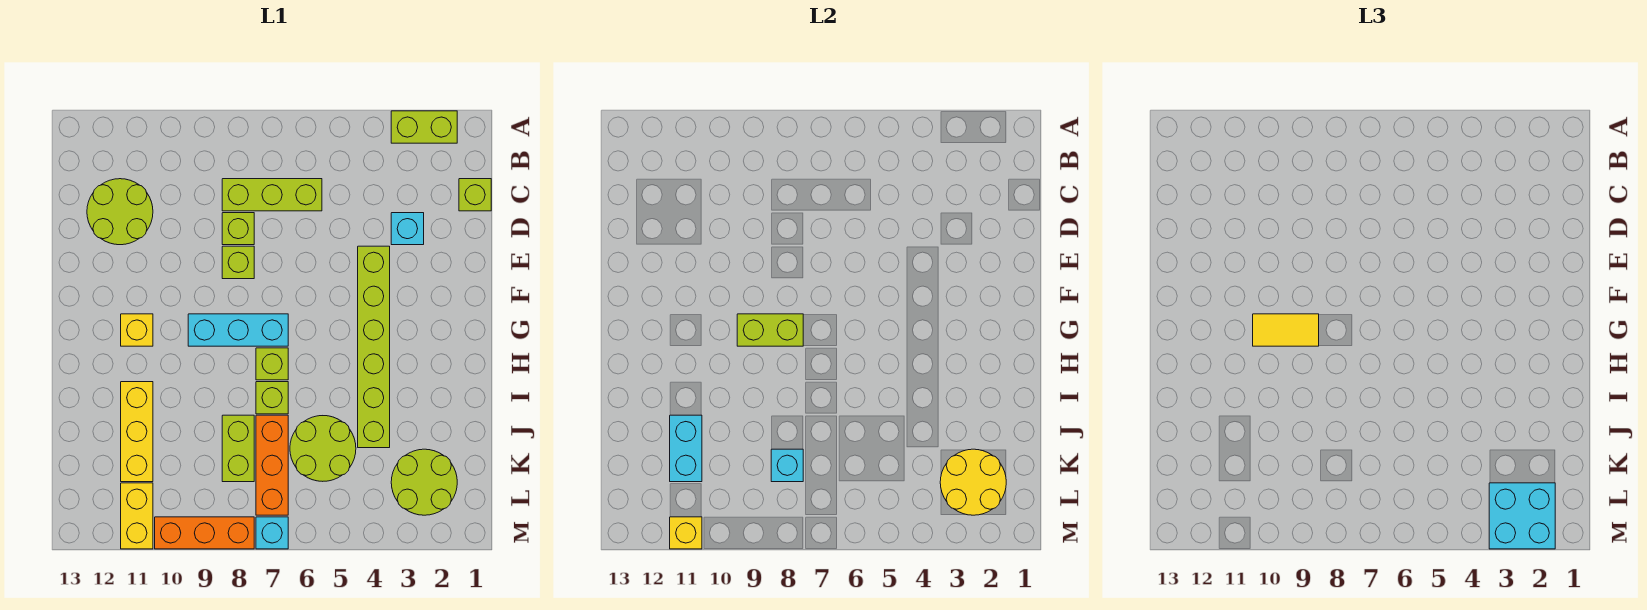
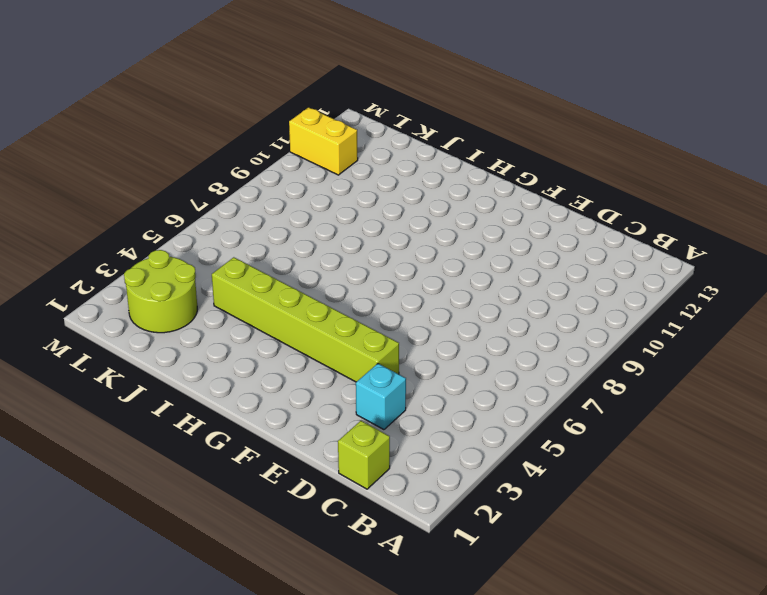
none -> lime brick A2:A3 level 1
none -> lime brick C6:C8 level 1
none -> lime round brick C11:D12 level 1

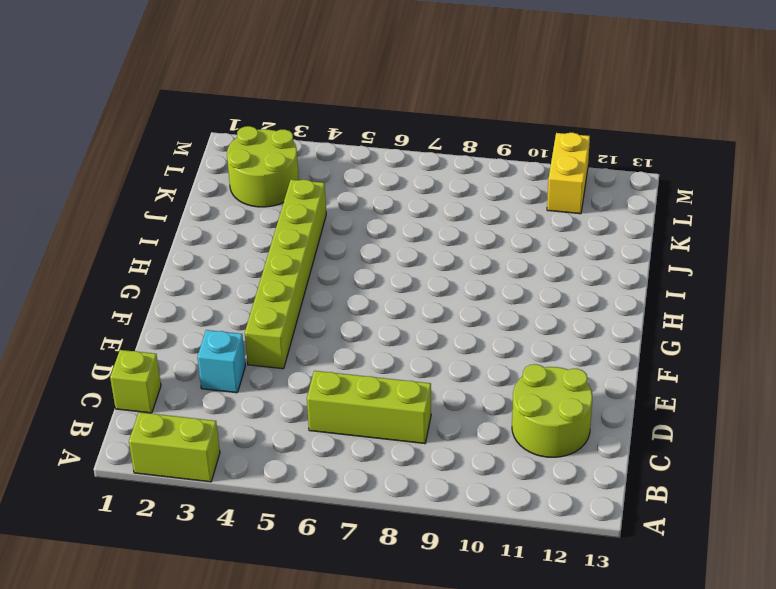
none -> lime brick D8 level 1
none -> lime brick E8 level 1
none -> cyan brick G7:G9 level 1

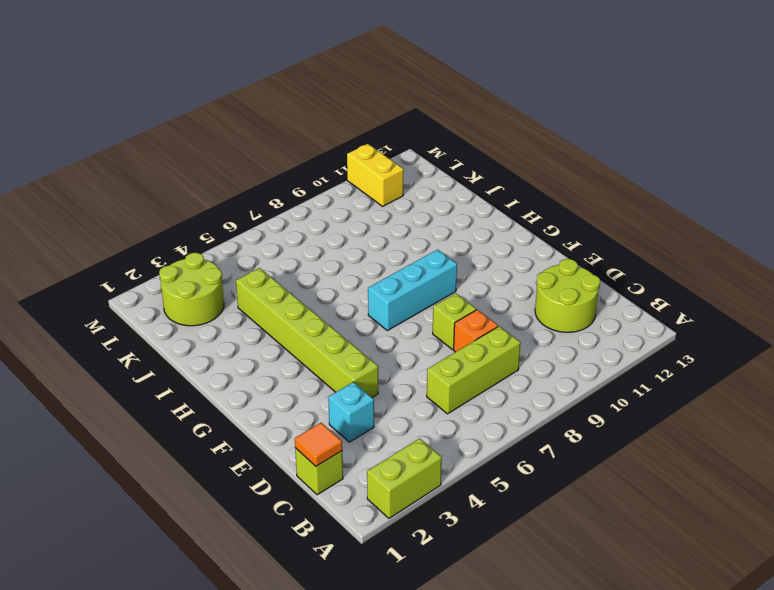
orange tile C1 level 2 -> none
orange brick D8 level 1 -> lime brick D8 level 1
none -> yellow brick G11 level 1
none -> lime brick H7 level 1
none -> lime brick I7 level 1

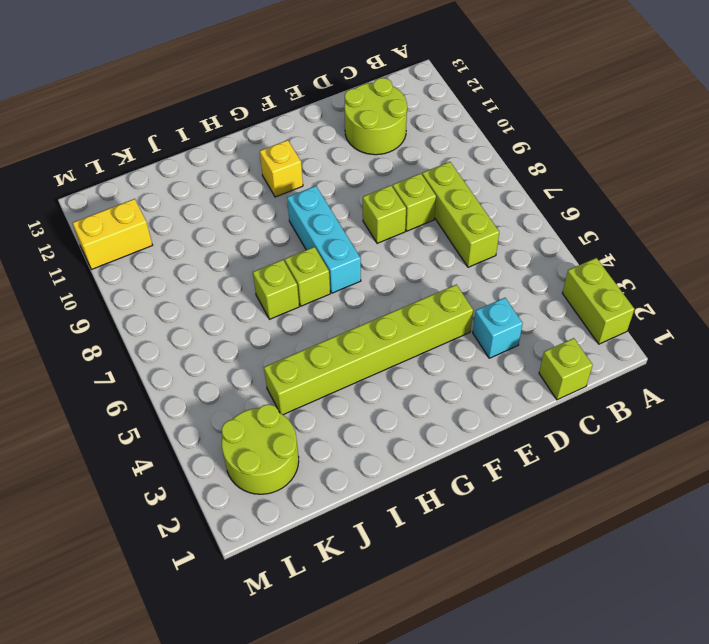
none -> yellow brick I11:K11 level 1
none -> lime round brick J5:K6 level 1
none -> orange brick J7:L7 level 1

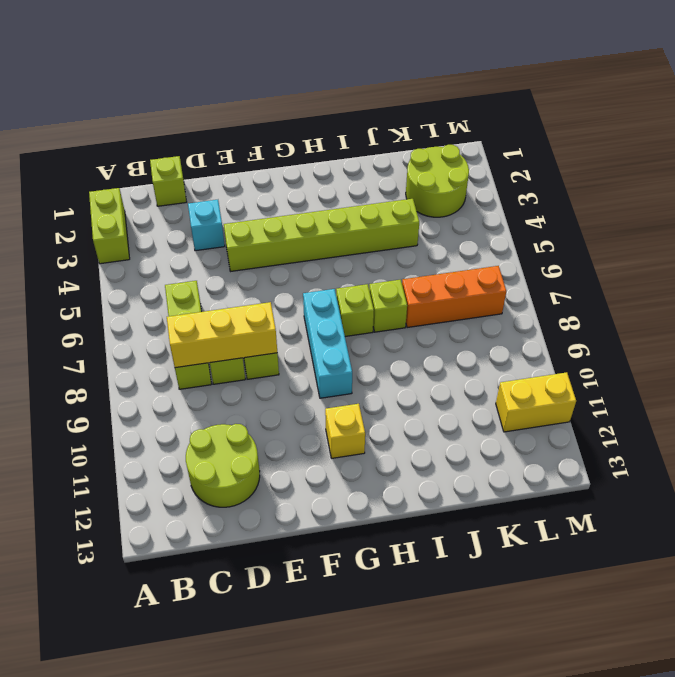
yellow brick C8:E8 level 2 -> yellow brick I11:K11 level 1
none -> lime round brick J5:K6 level 1
none -> lime brick J8:K8 level 1
none -> cyan brick M7 level 1

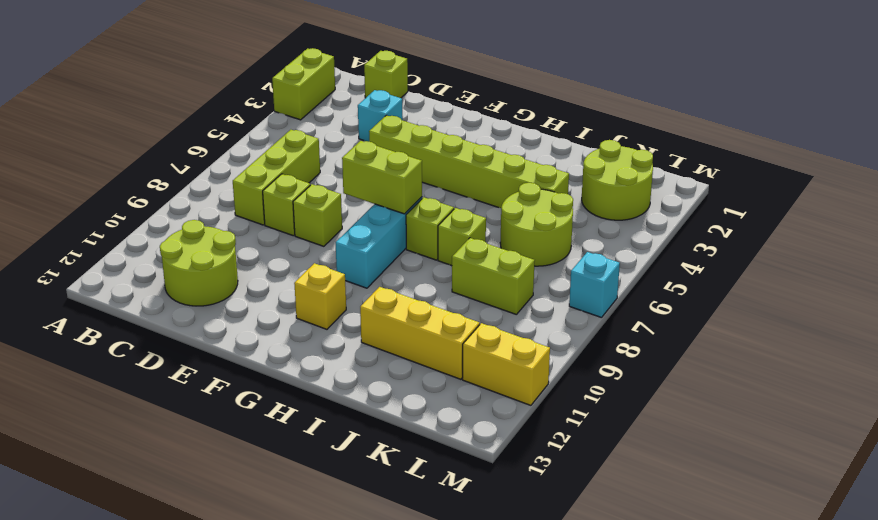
lime brick F7:G7 level 2 -> lime brick G8:G9 level 2
none -> orange brick J7:L7 level 1
none -> orange brick M8:M10 level 1
none -> cyan brick J11:K11 level 2

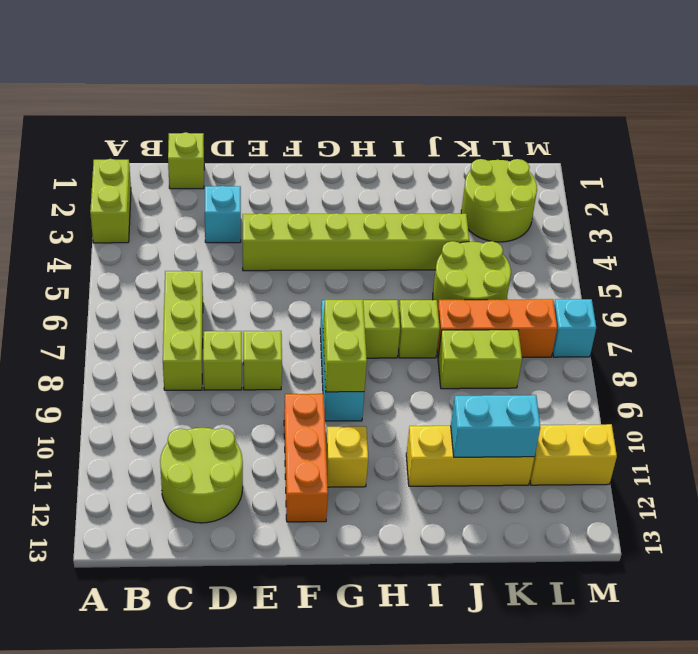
orange brick F10:F12 level 1 -> orange brick M8:M10 level 1
none -> yellow round brick K2:L3 level 2
none -> cyan brick K8 level 2
none -> yellow brick M11 level 2

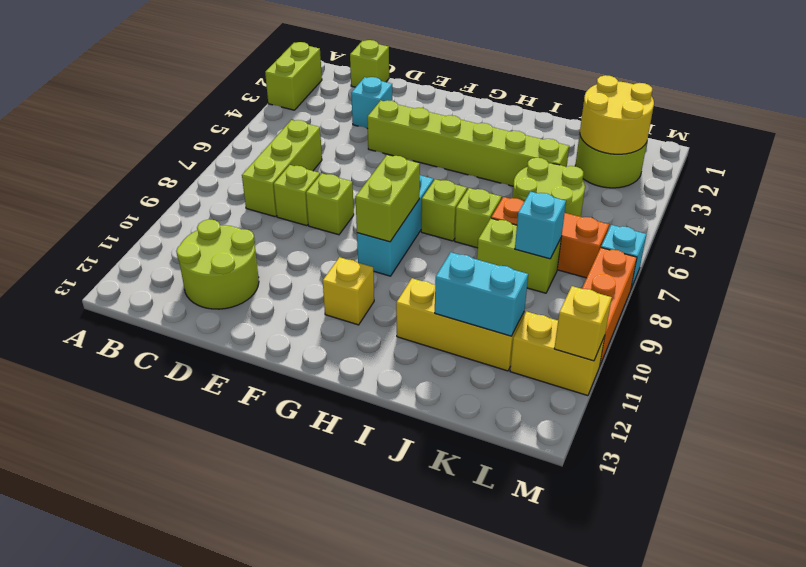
none -> yellow tile G9:G10 level 3
none -> cyan brick L2:M3 level 3

